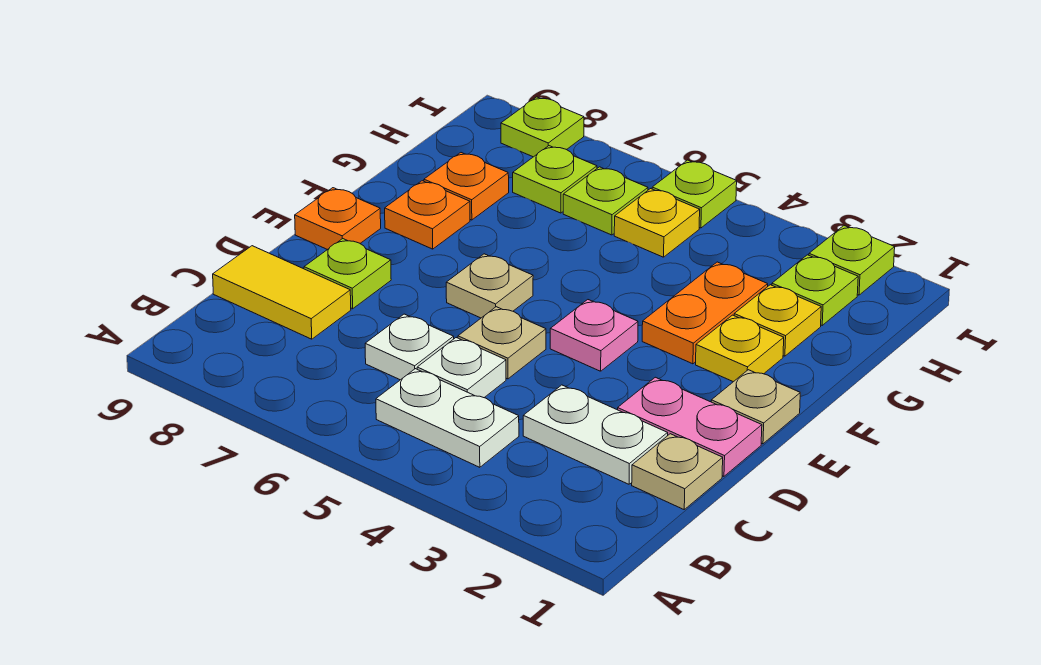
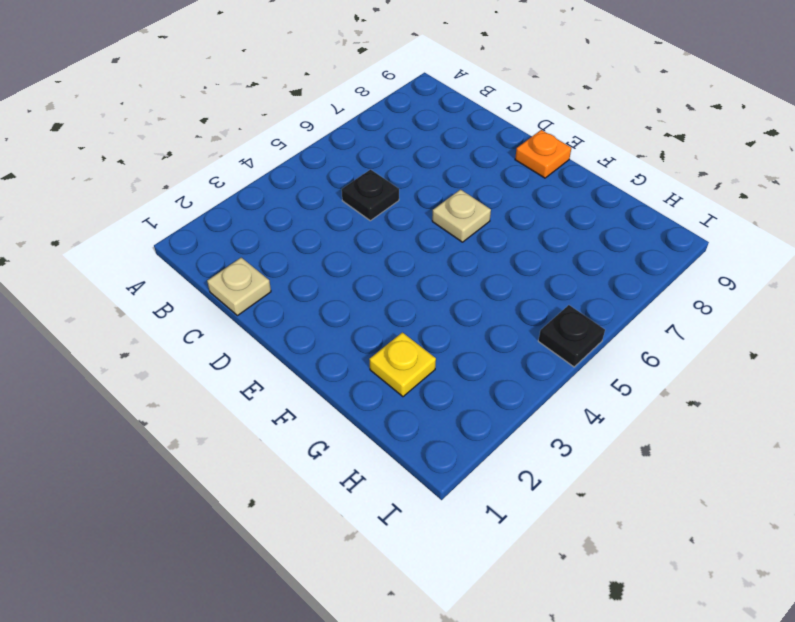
black plate C5 level 1 -> white plate C5 level 1
black plate I5 level 1 -> lime plate I5 level 1
none -> white plate B4:B5 level 1
none -> white plate C2:C3 level 1
none -> white plate C6 level 1

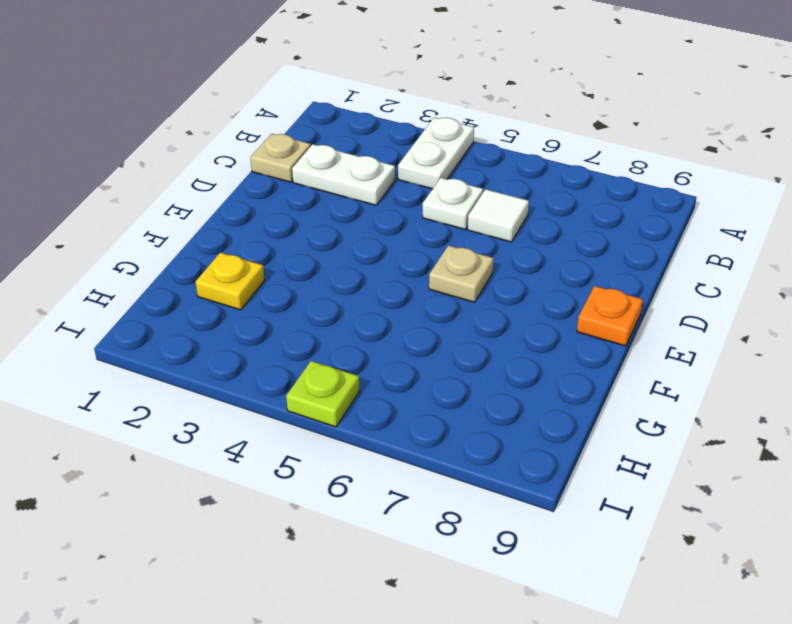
white plate A4:B4 level 1 -> white plate B4:B5 level 1
white tile C6 level 1 -> white plate C6 level 1
none -> yellow tile C8:C9 level 1
none -> pink plate D1:D2 level 1
none -> tan plate D5 level 1

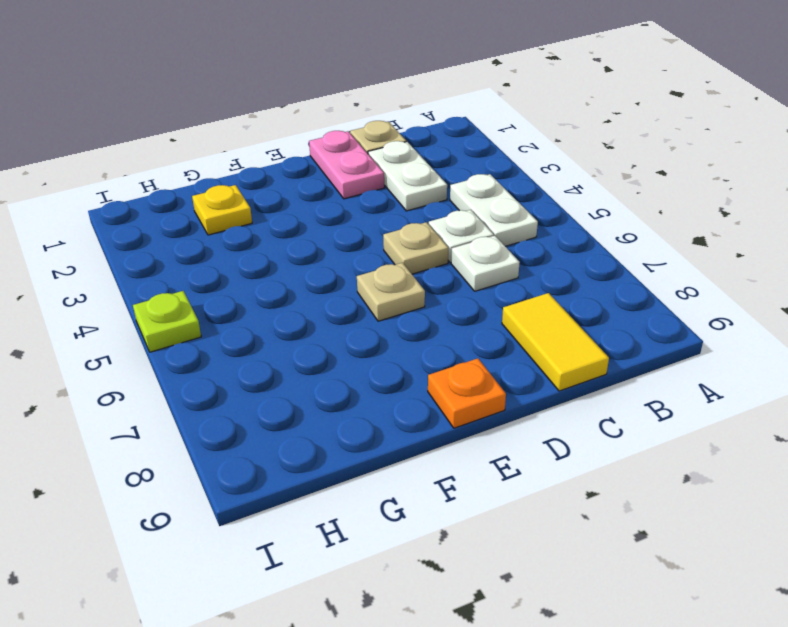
none -> lime plate D8 level 1
none -> tan plate E1 level 1
none -> pink plate E4 level 1

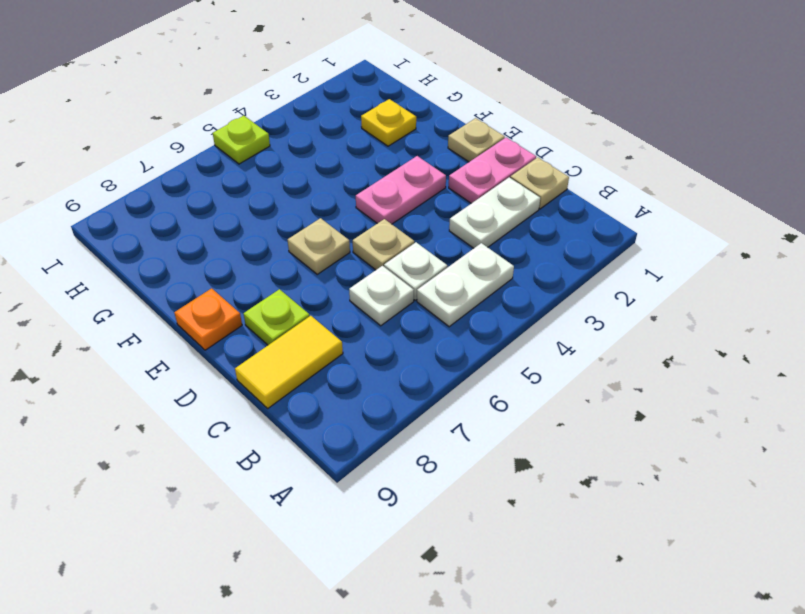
pink plate E3:E4 level 1 -> pink plate E4 level 1
none -> yellow plate F2 level 1
none -> orange plate F3:G3 level 1
none -> orange plate F8 level 1

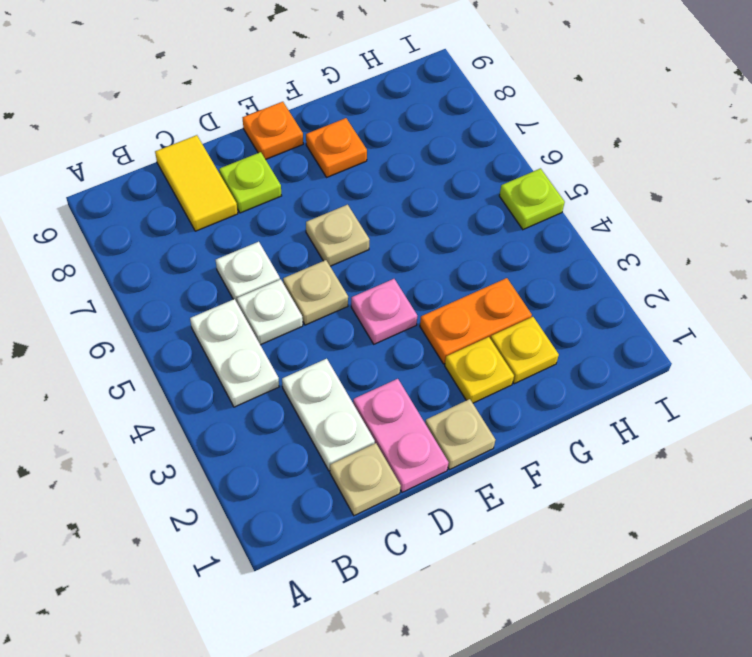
none -> orange plate G8 level 1
none -> lime plate H2 level 1
none -> yellow plate H5 level 1

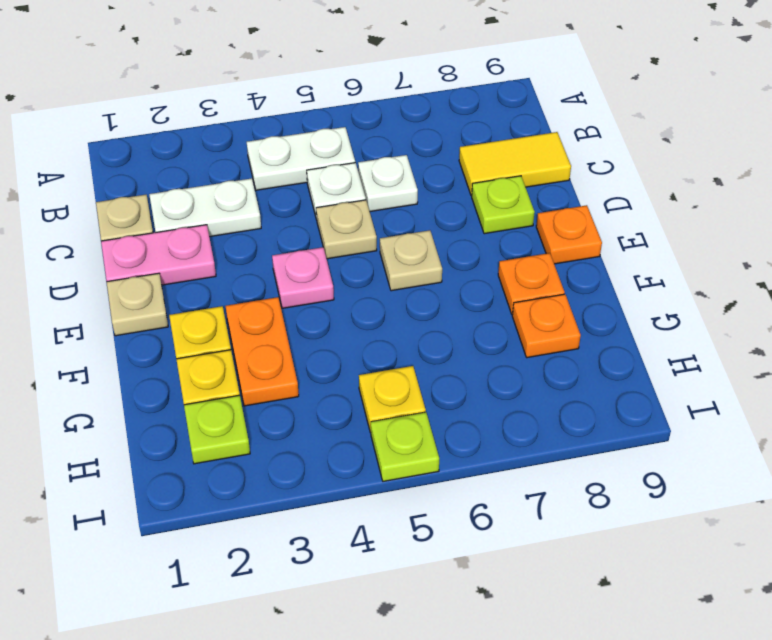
none -> lime plate H6 level 1
none -> lime plate H7 level 1
none -> lime plate I2 level 1

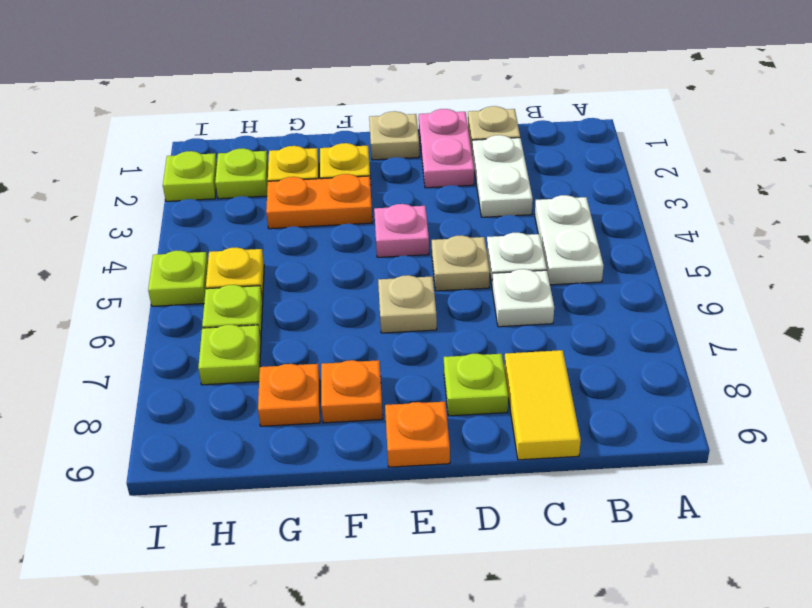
none -> lime plate I8 level 1

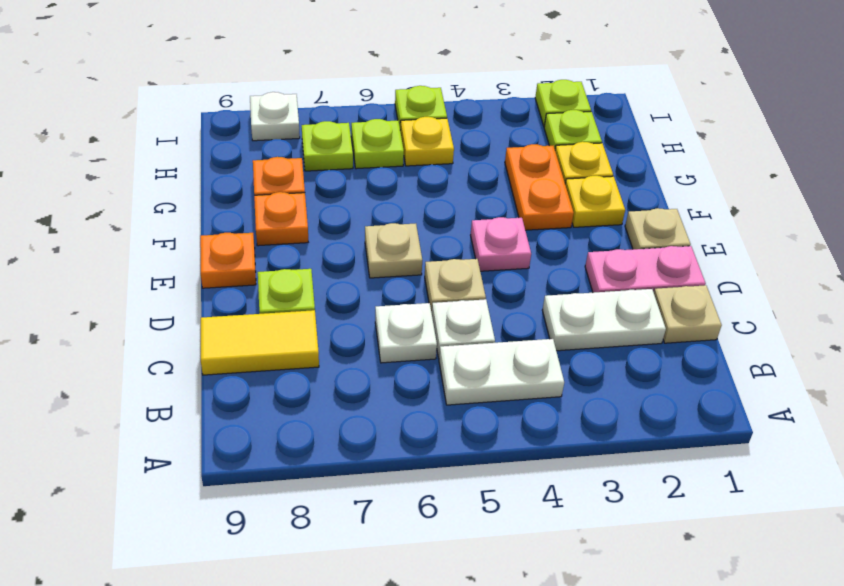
white plate I8 level 1 -> lime plate I8 level 1

